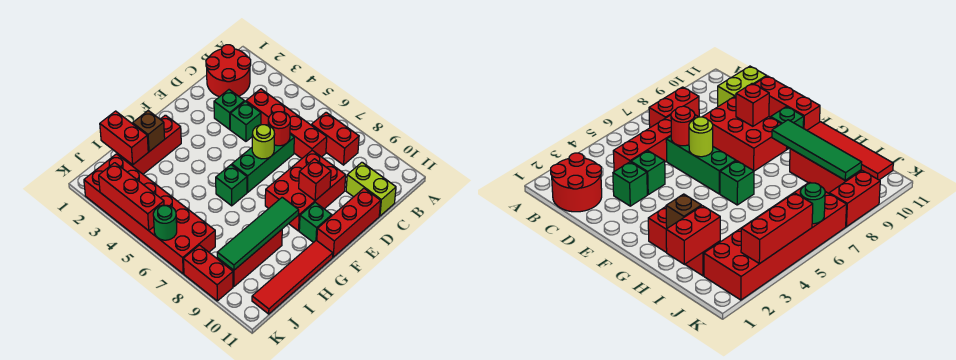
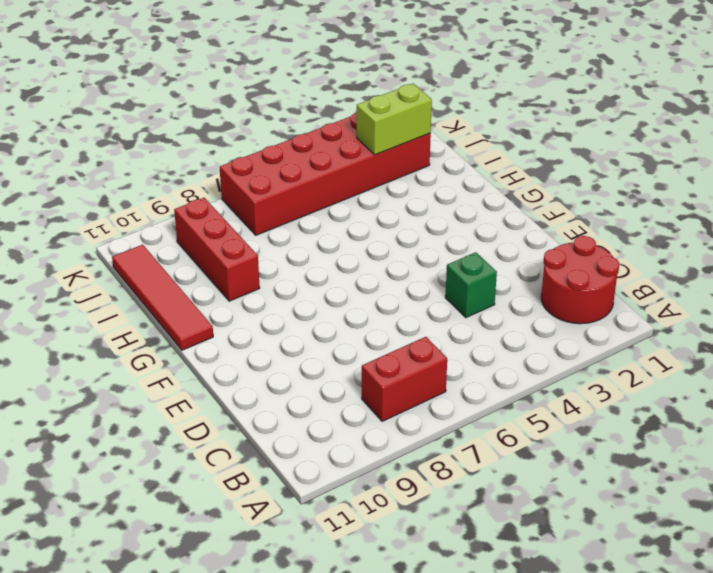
lime brick J2:J3 level 2 -> lime brick C10:C11 level 1
none -> red brick C4:C7 level 1
none -> green brick D3 level 1
none -> green brick D6:F6 level 1

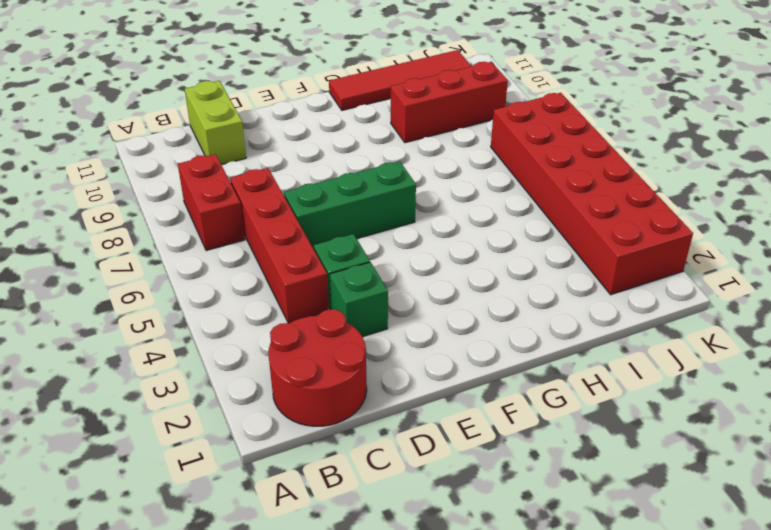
none -> red brick D8:F9 level 1
none -> red brick D11:F11 level 1
none -> green brick F10 level 1

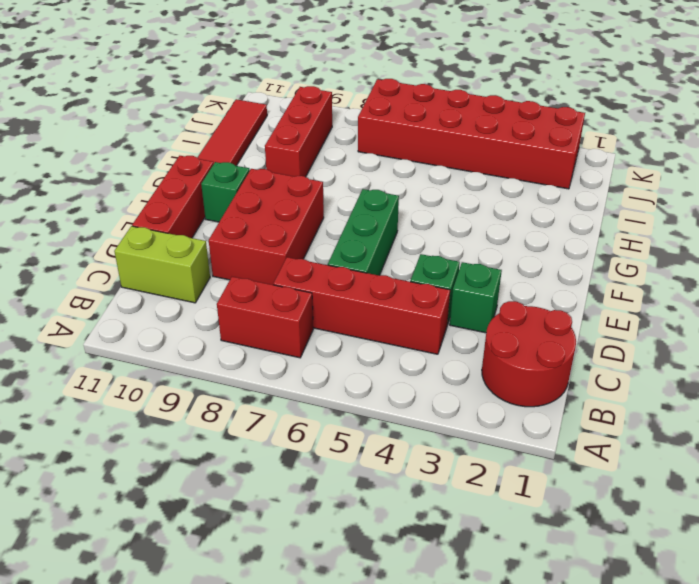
none -> red brick G2:I2 level 1
none -> green brick G6 level 1
none -> red brick K8:K9 level 1

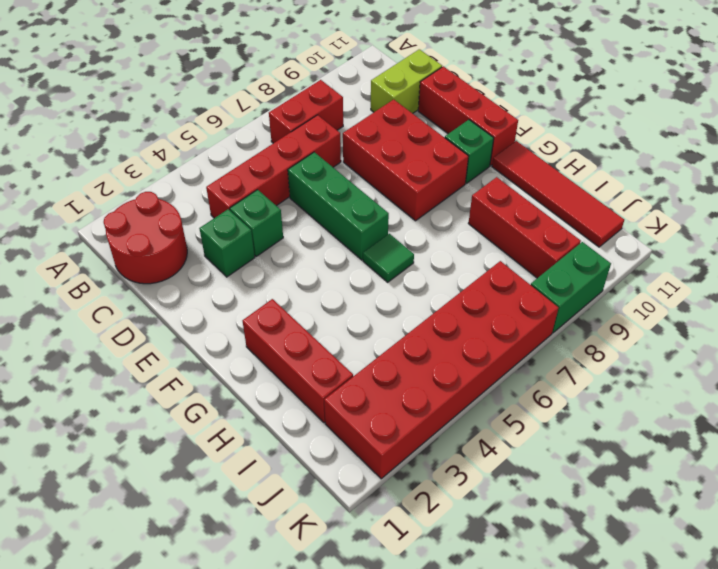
green tile G6 level 1 -> green brick G6 level 1
green brick K8:K9 level 1 -> red brick K8:K9 level 1
none -> red round brick D6 level 2
none -> lime round brick E6 level 2
none -> red brick E9 level 2

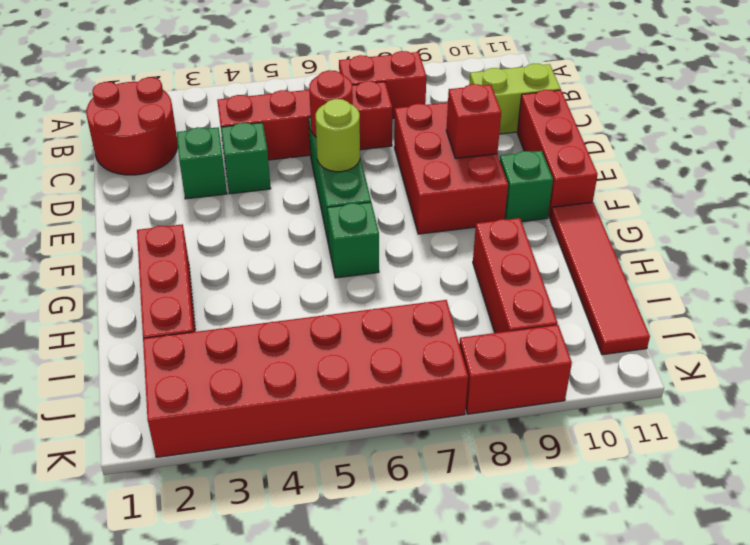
none -> green tile G9:J9 level 2
none -> brown brick H2 level 2
none -> red brick I1:I2 level 2

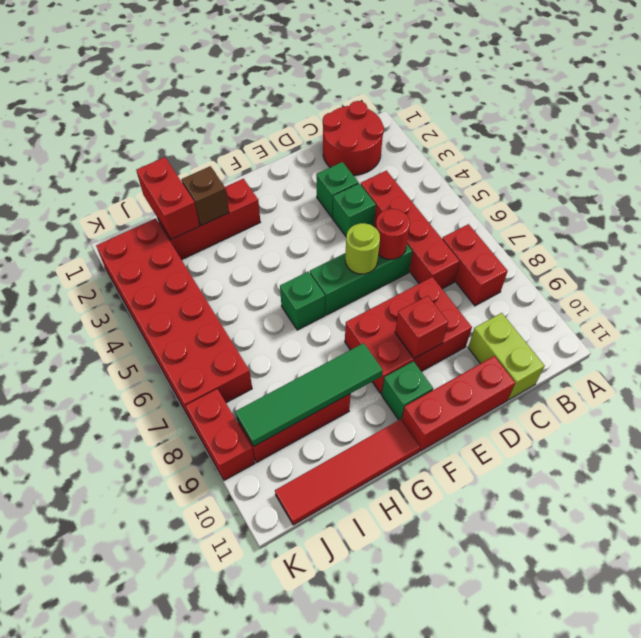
none -> red brick K3:K5 level 2
none -> green round brick K6 level 2

